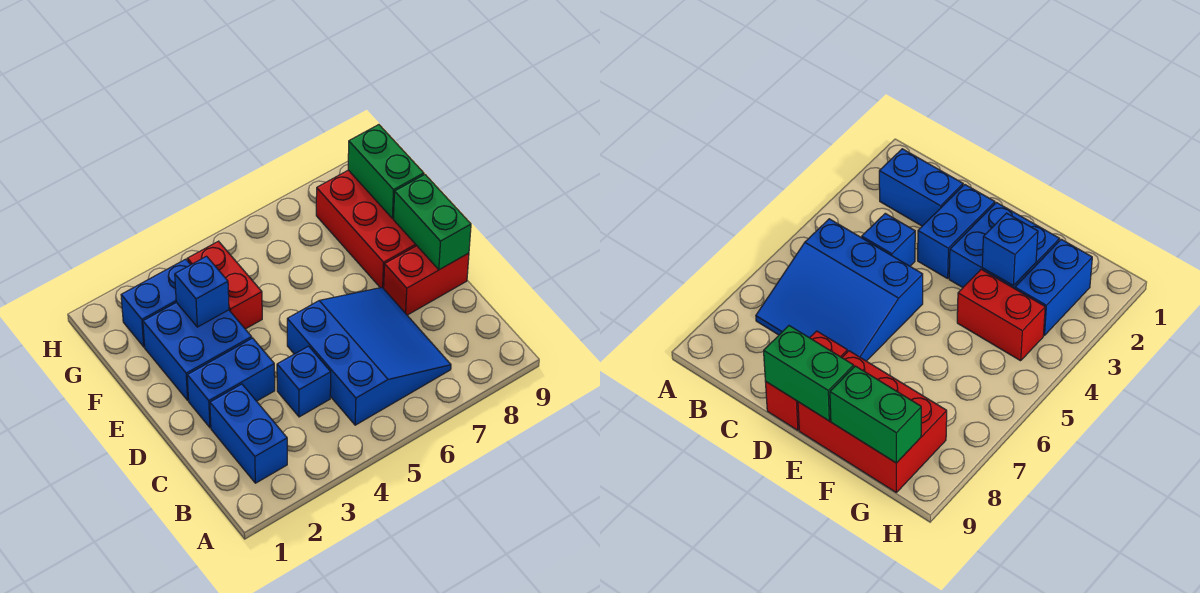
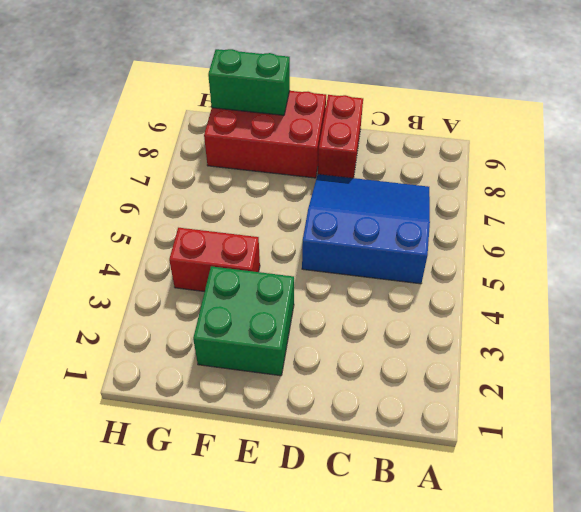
green brick E2:F3 level 1 -> blue brick E2:F3 level 1
none -> blue brick B2:C2 level 1
none -> blue brick C4 level 1
none -> blue brick D2:D3 level 1

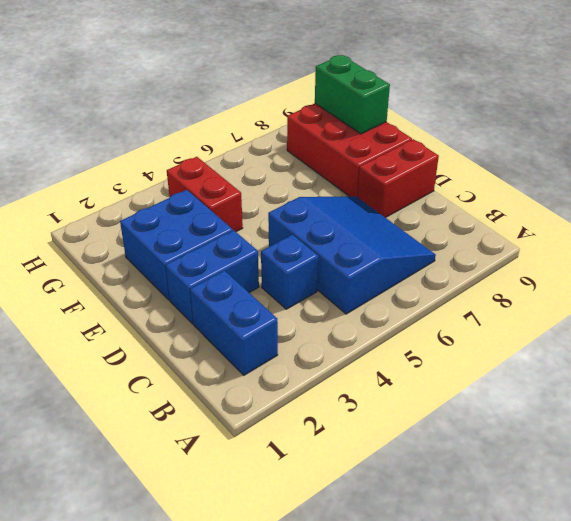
none -> blue brick G2:G3 level 1
none -> green brick D9:E9 level 2
none -> blue brick F3 level 2

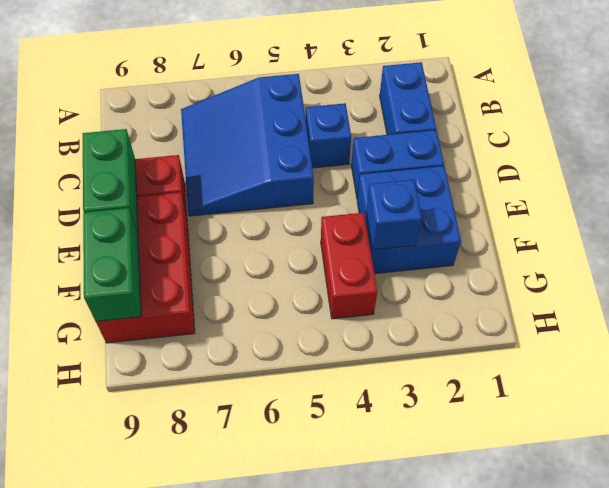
none -> blue brick G2:G3 level 1

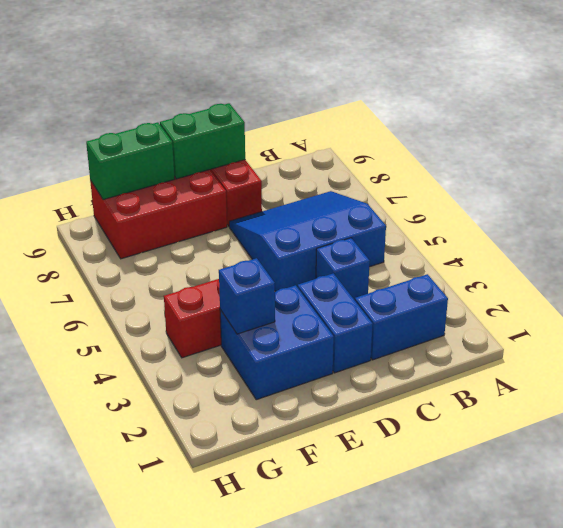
none -> blue brick G2:G3 level 1

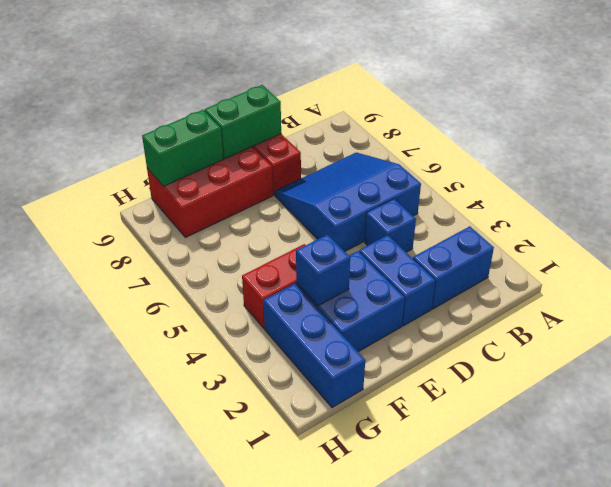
blue brick G1:G3 level 1 -> blue brick G2:G3 level 1

